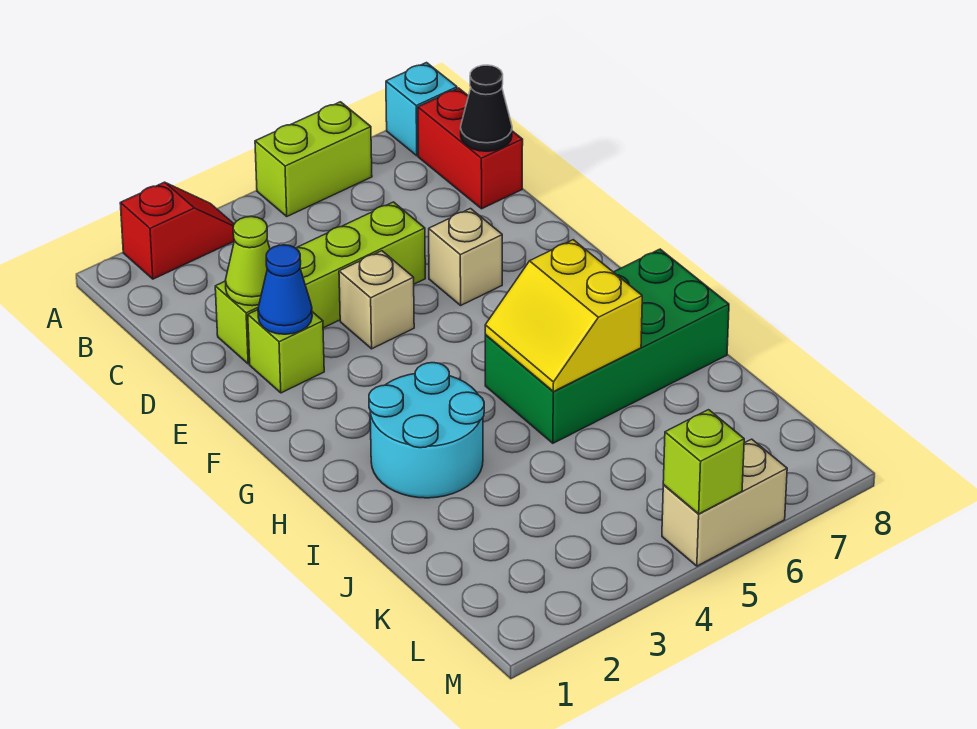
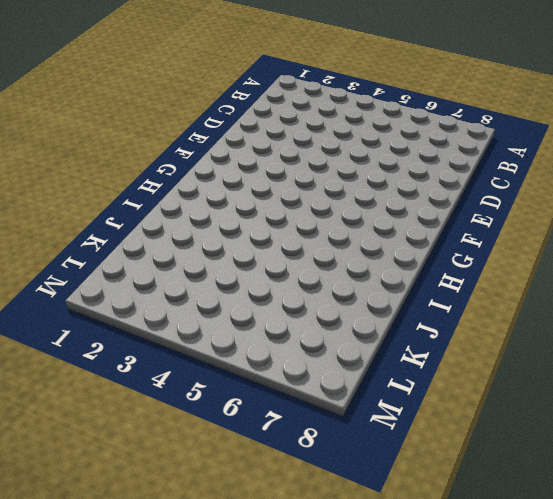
none -> red slope A2:A3 level 1 top 2
none -> lime brick A5:A6 level 1
none -> cyan brick A8 level 1

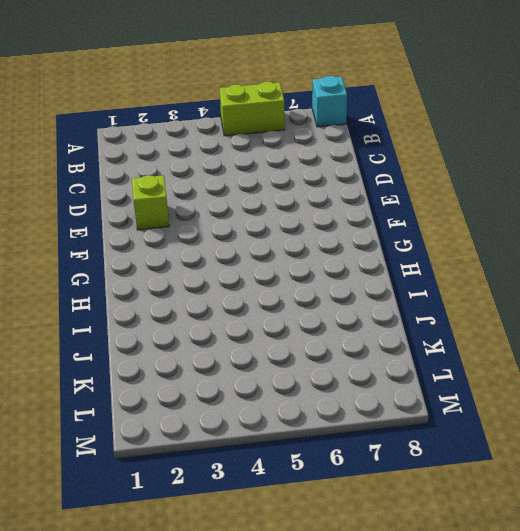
none -> red slope A2:A3 level 1 top 2
none -> red brick B8:C8 level 1
none -> lime brick D2:D5 level 1

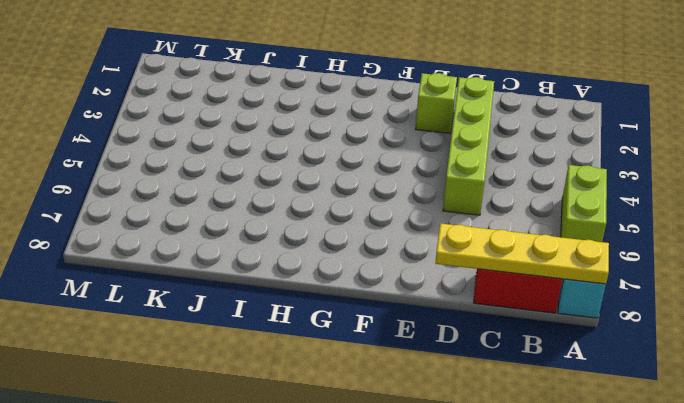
yellow plate A8:D8 level 2 -> black cone C8 level 2
none -> red slope A2:A3 level 1 top 2
none -> tan brick E4 level 1
none -> tan brick E6 level 1

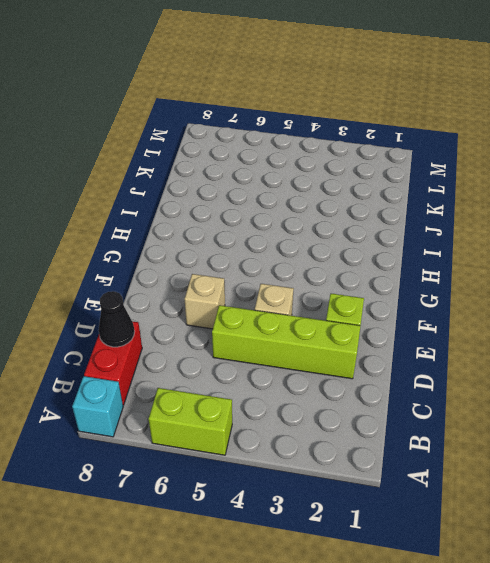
none -> red slope A2:A3 level 1 top 2
none -> cyan round brick H2:I3 level 1
none -> green brick H5:I8 level 1

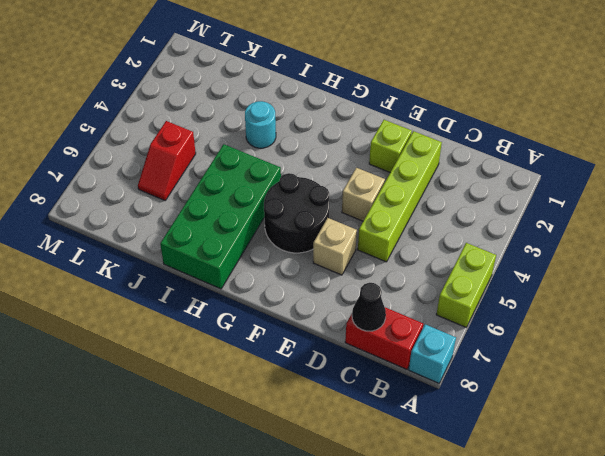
black round brick F5:G6 level 1 -> none
cyan round brick I3 level 1 -> cyan round brick H2:I3 level 1
red slope K5:K6 level 1 top 5 -> red slope A2:A3 level 1 top 2
none -> tan brick M5:M6 level 1
none -> lime cone D2 level 2
none -> blue cone E2 level 2

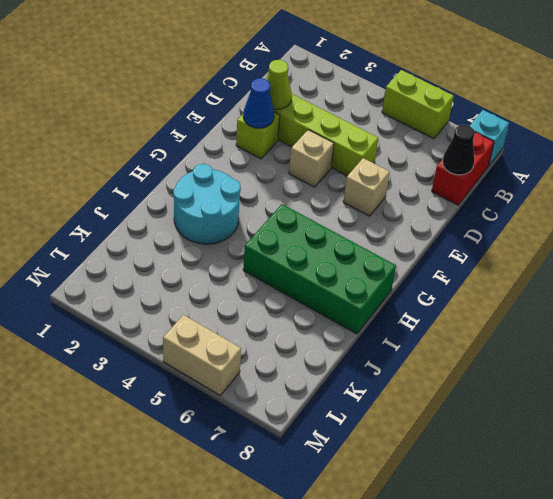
none -> red slope A2:A3 level 1 top 2
none -> yellow slope H5:I6 level 2 top 6
none -> lime brick M5 level 2

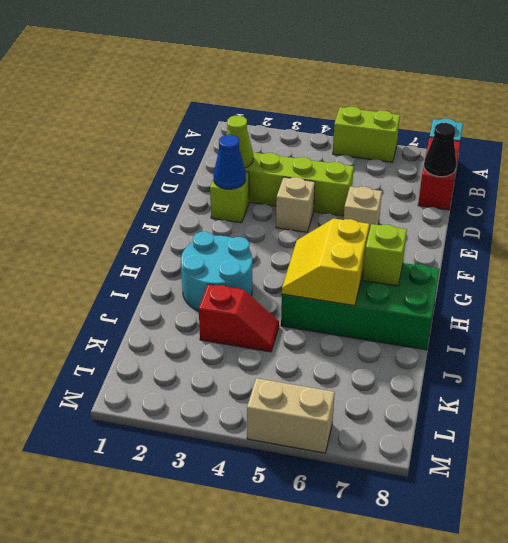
lime brick H7 level 2 -> lime brick M5 level 2
red slope J3:J4 level 1 top 3 -> red slope A2:A3 level 1 top 2

